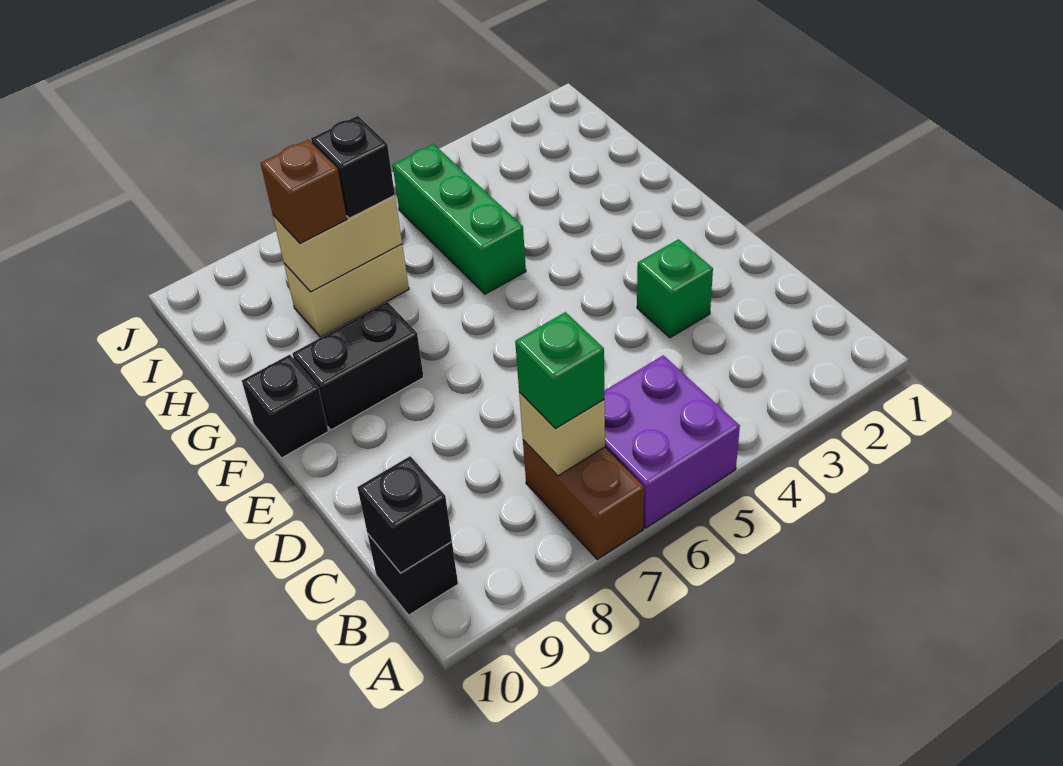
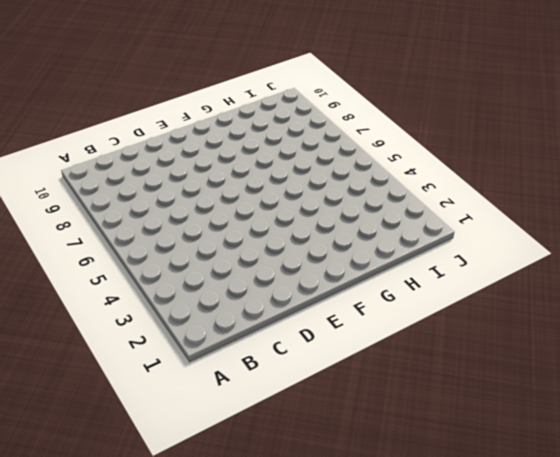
none -> purple brick A5:B6 level 1
none -> brown brick A7:B7 level 1
none -> black brick B10 level 1

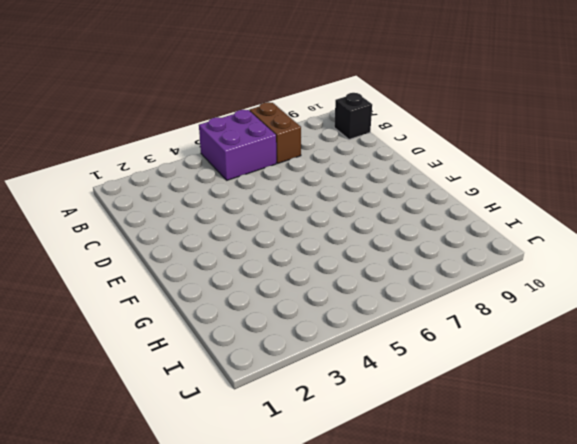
none -> green brick D3 level 1
none -> black brick F8:F9 level 1
none -> black brick F10 level 1

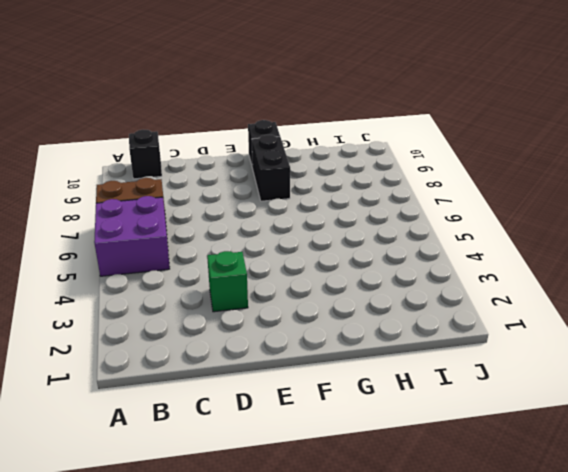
none -> green brick G5:I5 level 1
none -> tan brick H7:H8 level 1
none -> tan brick B7 level 2

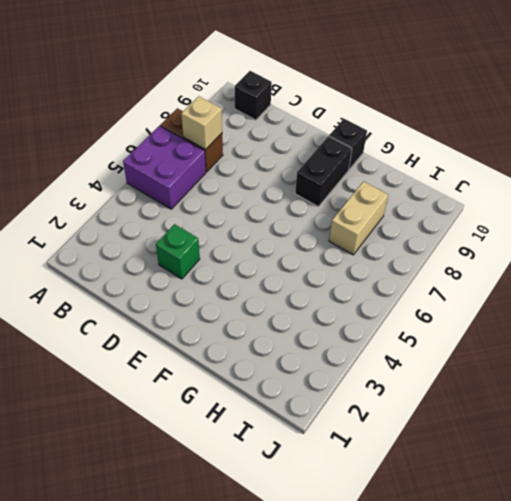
none -> green brick G5:I5 level 1
none -> black brick B10 level 2
none -> tan brick H7:H8 level 2

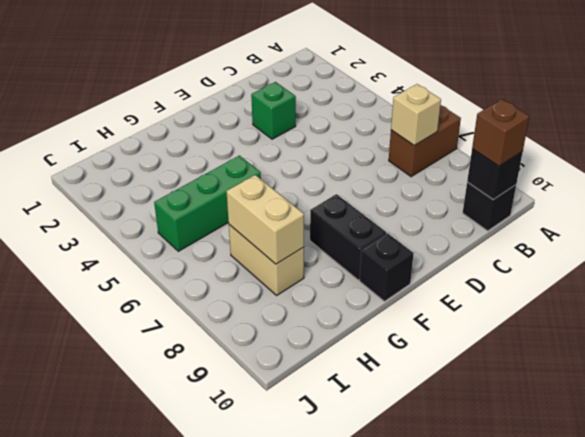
brown brick B10 level 3 -> brown brick H8 level 3
none -> purple brick A5:B6 level 1
none -> green brick B7 level 3
none -> black brick H7 level 3

